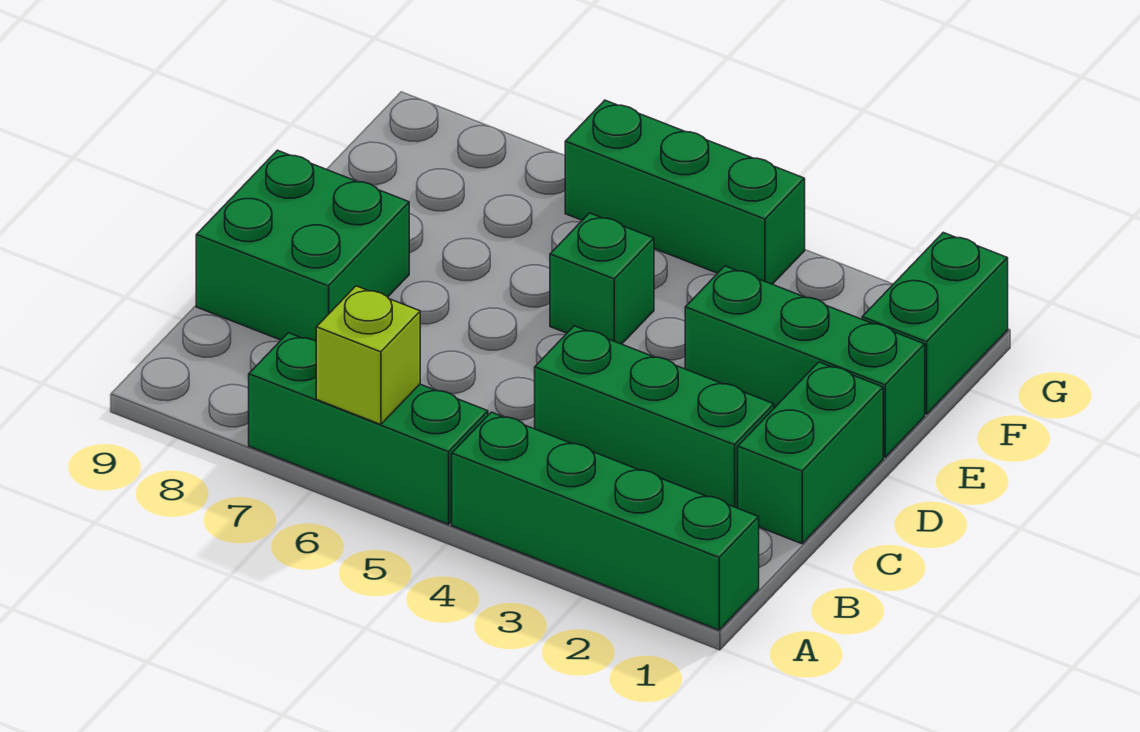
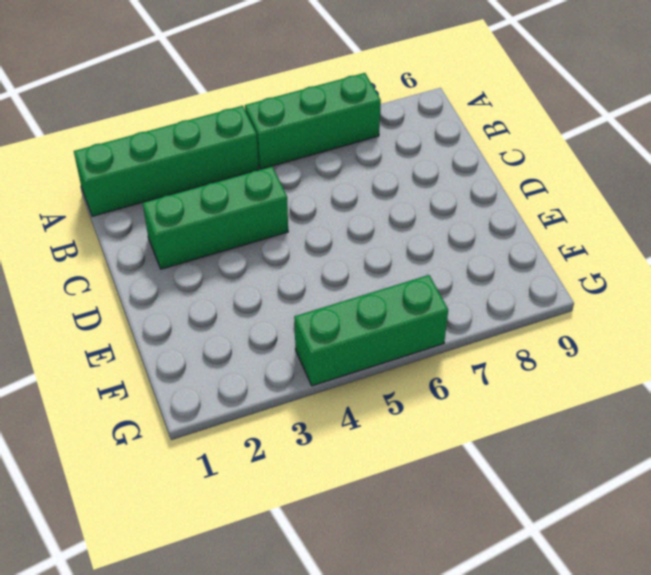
none -> green brick C1:D1 level 1
none -> green brick C8:D9 level 1

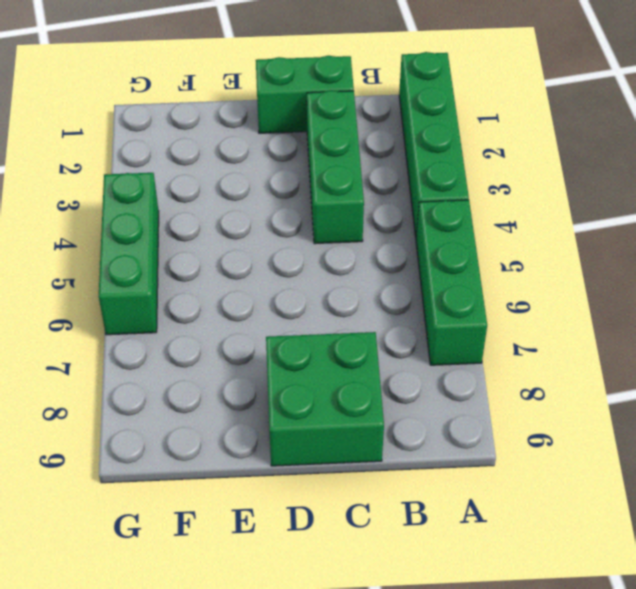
none -> green brick E1:E3 level 1
none -> green brick E5 level 1

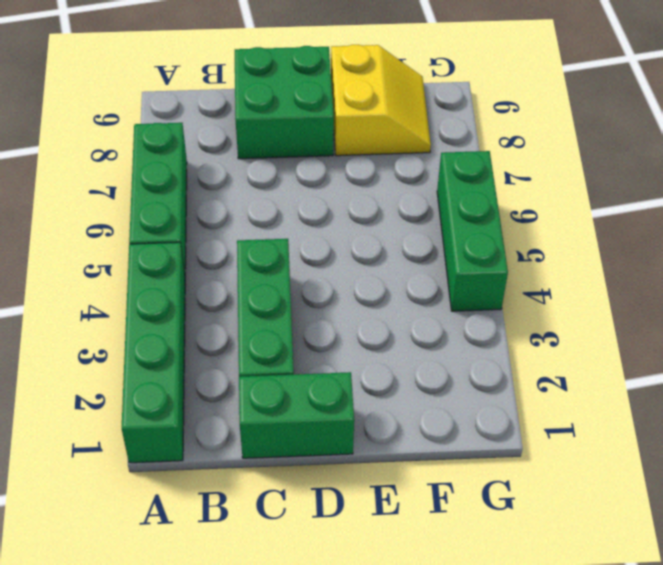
yellow slope E8:F9 level 1 top E -> none
none -> green brick E1:E3 level 1
none -> green brick E5 level 1

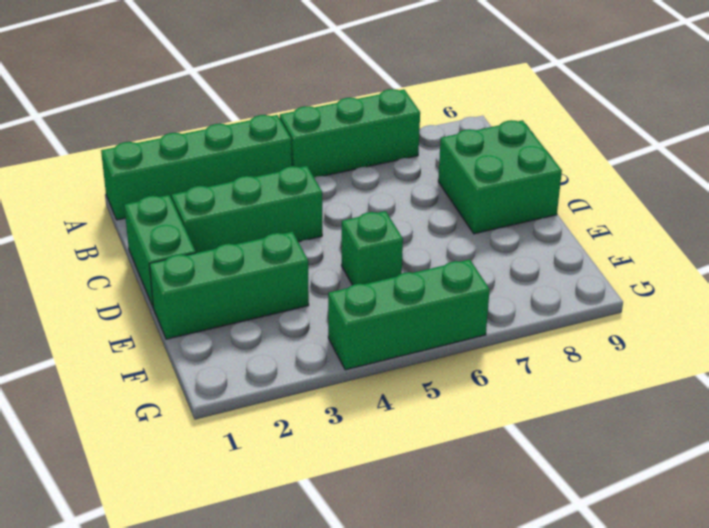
none -> green brick F1:G1 level 1
none -> lime brick A6 level 2

